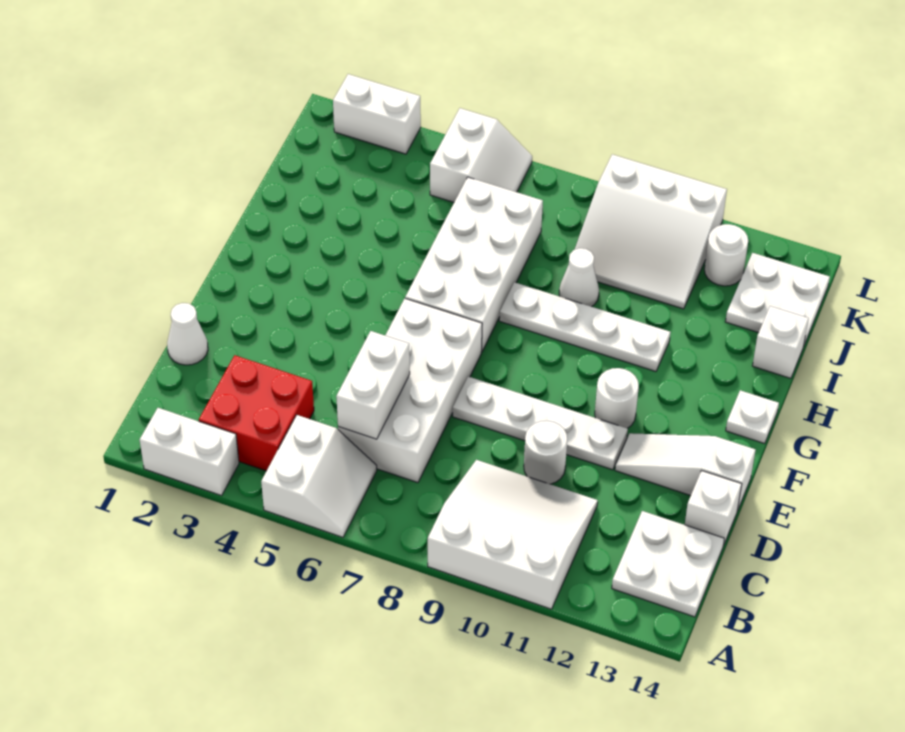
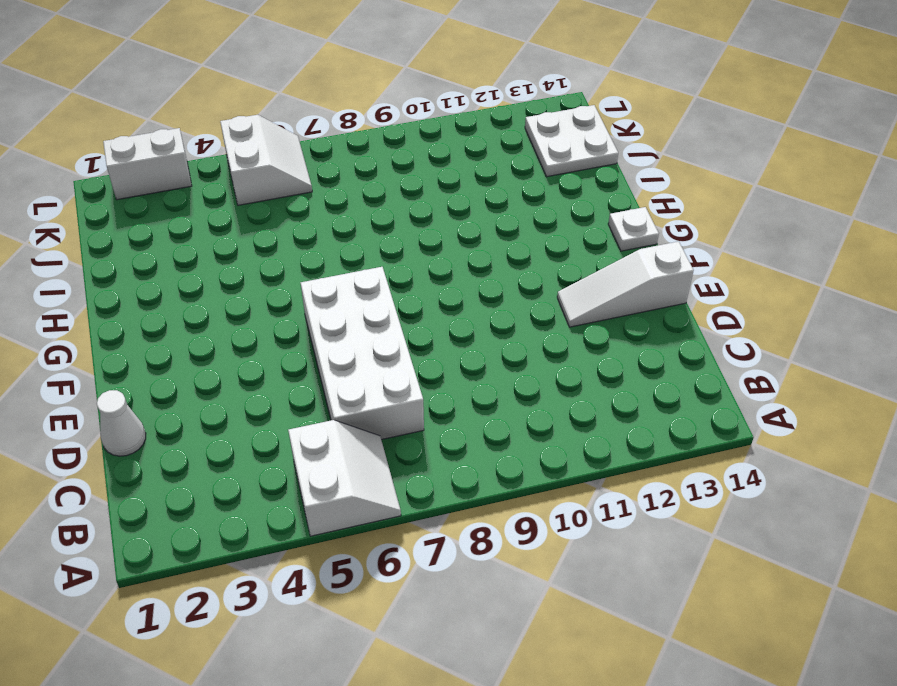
none -> white brick A2:A3 level 1
none -> white slope A9:C11 level 1 top A
none -> red brick B3:C4 level 1

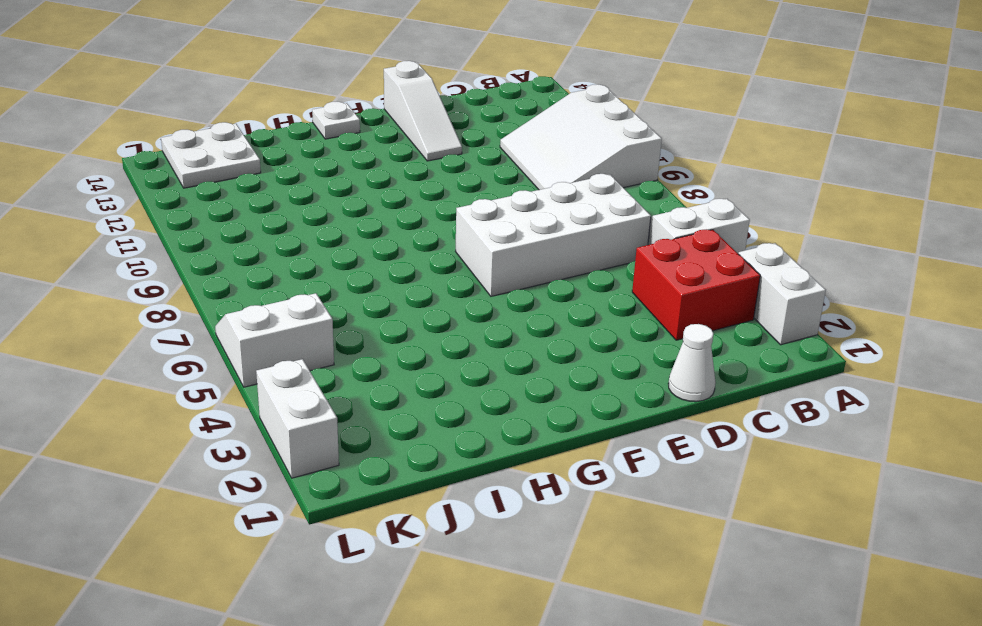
none -> white plate B13:C14 level 1
none -> white round brick D10 level 1
none -> white brick D14 level 1

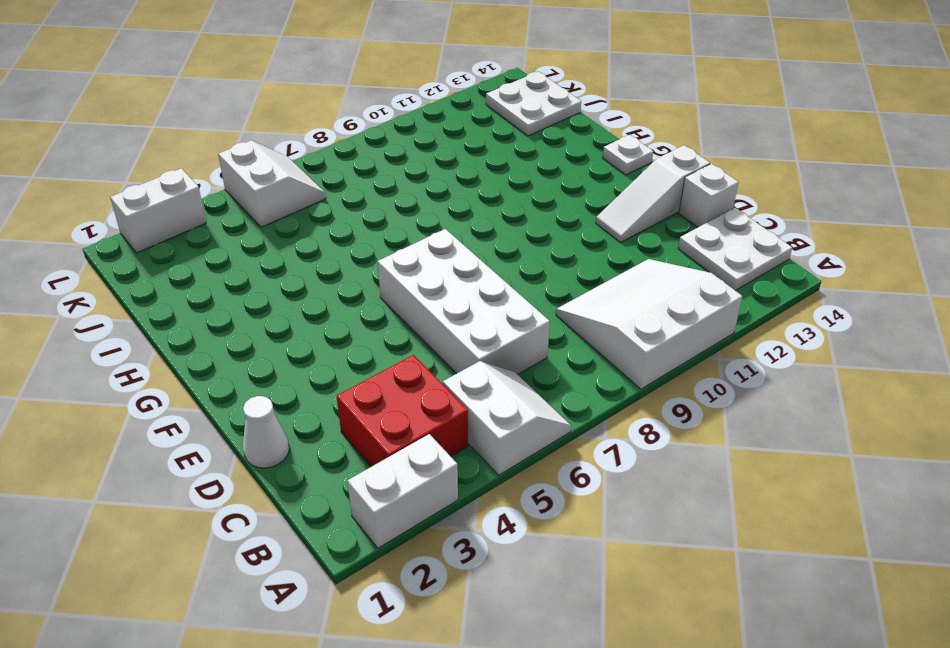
none -> white round brick D10 level 1
none -> white plate E8:E11 level 1
none -> white round brick F11 level 1

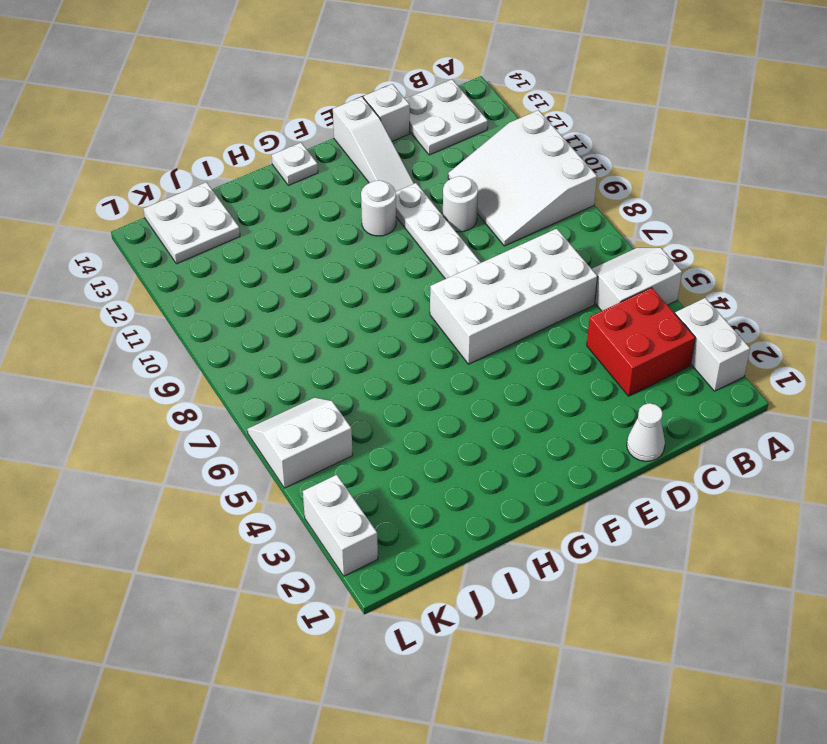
none -> white brick G6:J7 level 1
none -> white plate H8:H11 level 1
none -> white cone I9 level 1

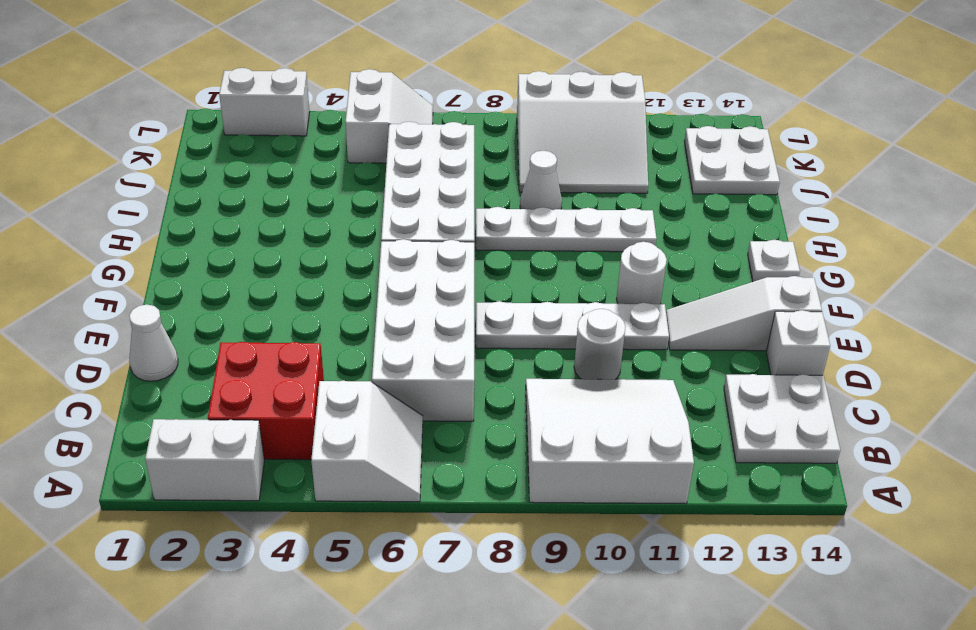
none -> white brick I14 level 1
none -> white round brick K12 level 1
none -> white brick C6:D6 level 2

